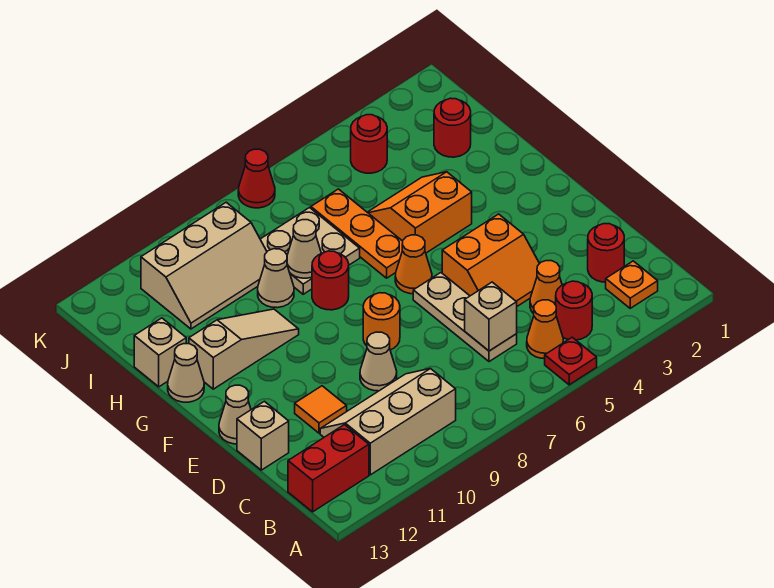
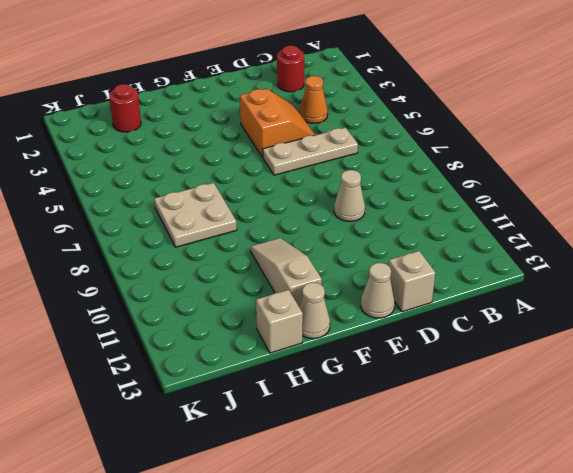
none -> red plate A5 level 1
none -> orange plate B2 level 1
none -> red round brick B4 level 1
none -> orange cone B5 level 1

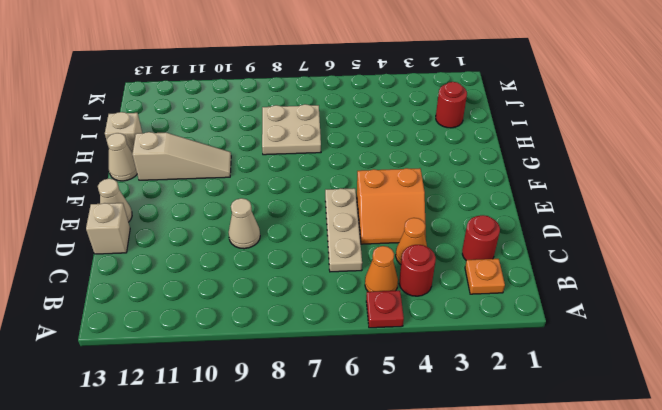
none -> tan slope B9:C11 level 1 top B
none -> red brick B12:B13 level 1
none -> orange tile D11 level 1
none -> orange round brick E8 level 1

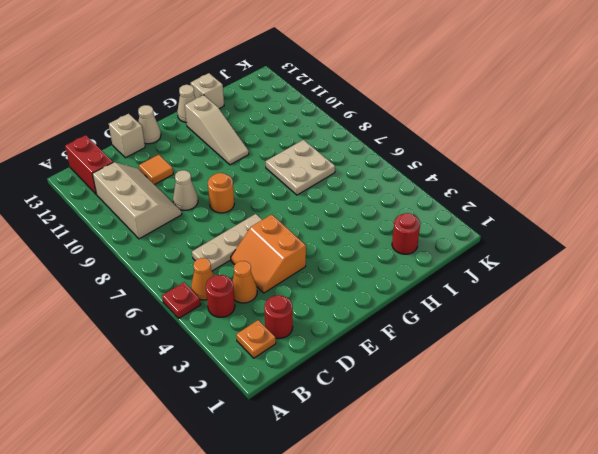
none -> orange cone F6 level 1
none -> orange slope G4:H5 level 1 top G
none -> orange plate G6:I6 level 1
none -> red round brick G8 level 1

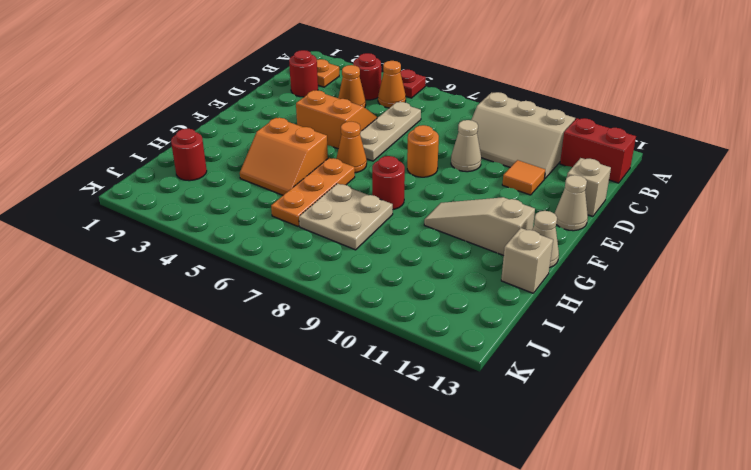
none -> tan cone H9 level 1
none -> tan slope I9:J11 level 1 top J
none -> red round brick J4 level 1
none -> red cone K7 level 1

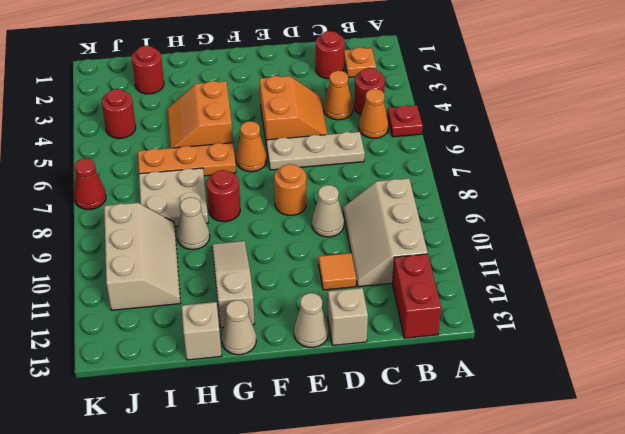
none -> tan brick C6 level 2
none -> tan cone H8 level 2

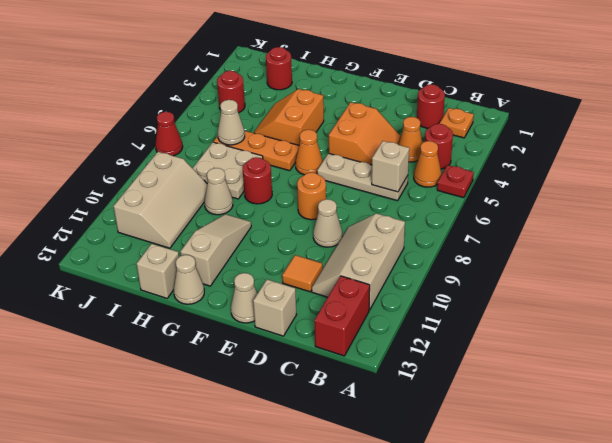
tan cone I6 level 2 -> tan cone H8 level 2

